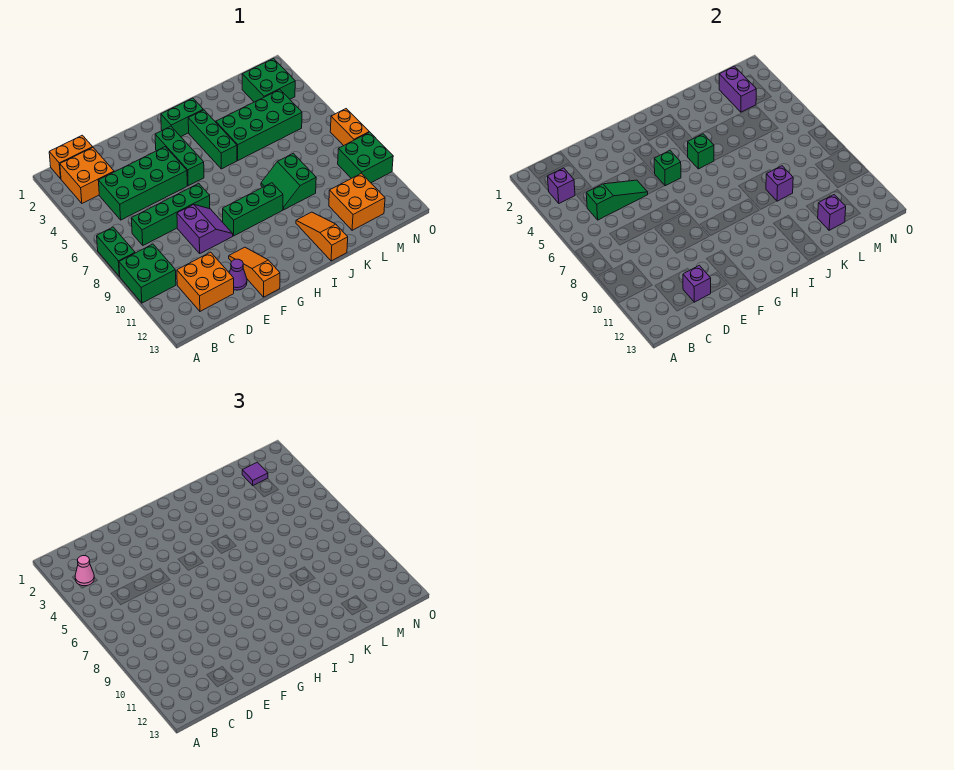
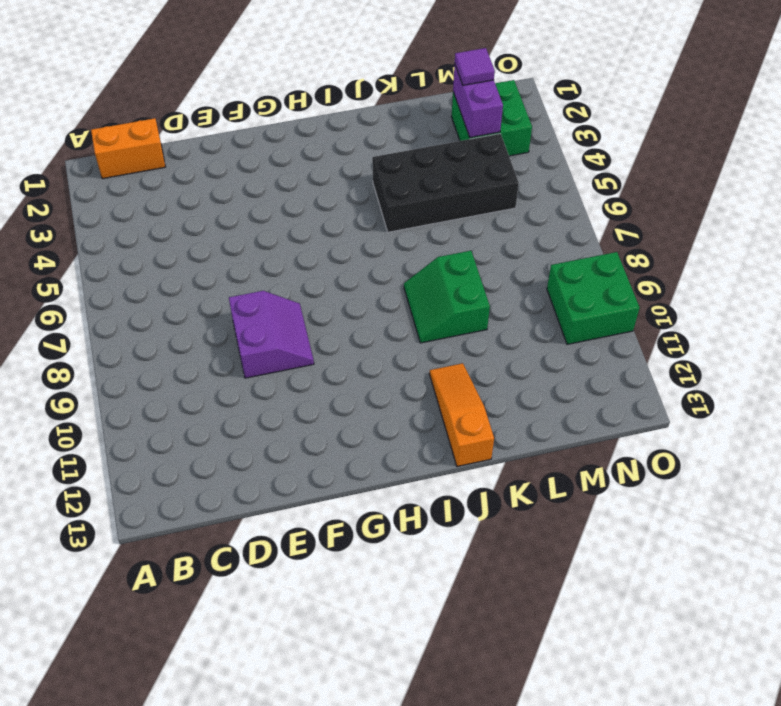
black brick J4:M5 level 1 -> green brick J4:M5 level 1
none -> green brick A7:A8 level 1
none -> green brick A9:B10 level 1
none -> orange brick B2:C3 level 1
none -> green brick C4:F5 level 1

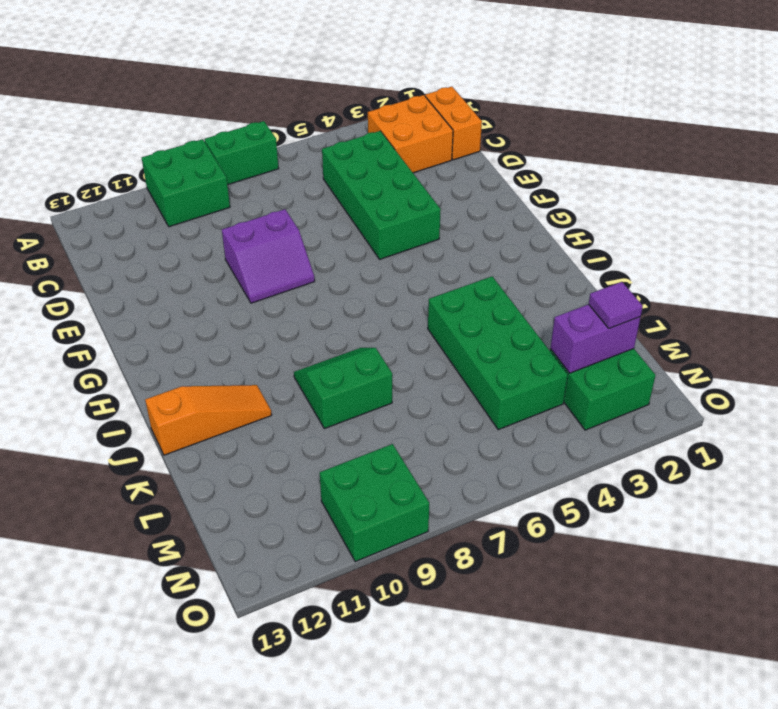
none -> green brick C7:F7 level 1
none -> orange brick C11:D12 level 1
none -> purple cone E12 level 1
none -> orange slope F11:F13 level 1 top 13

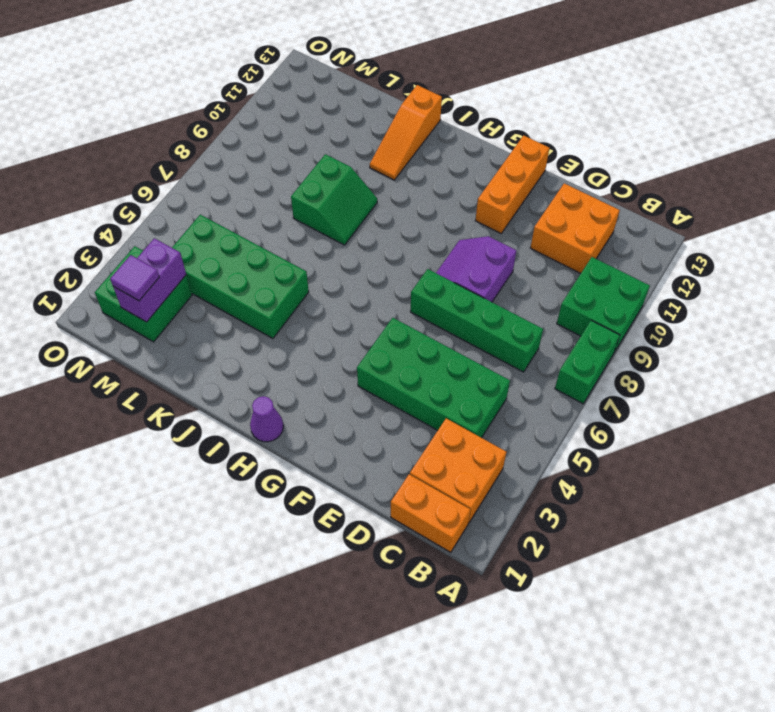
orange brick F11:F13 level 1 -> orange slope F11:F13 level 1 top 13
purple cone H1 level 1 -> purple cone E12 level 1
none -> green brick G3:G5 level 1
none -> green brick G9:I9 level 1
none -> green brick H2:I2 level 1
none -> green brick I3:I5 level 1

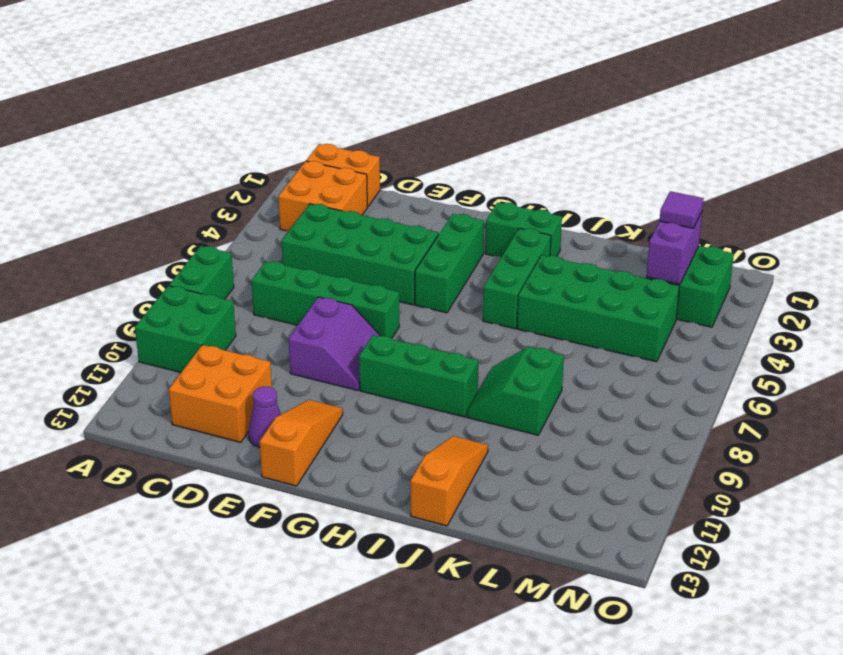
none -> orange brick L11:M12 level 1
none -> green brick N9:O10 level 1
none -> orange brick O7:O8 level 1
none -> purple brick B3 level 2

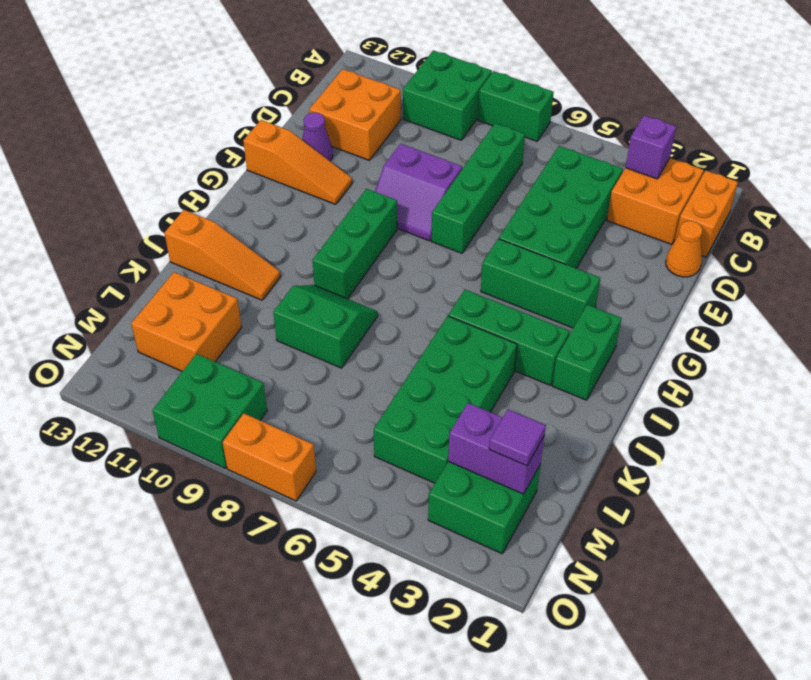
orange cone D1 level 1 -> none
none -> green slope C5:E5 level 2 top C
none -> purple brick D12 level 2
none -> green brick G5 level 2
none -> green brick I5 level 2

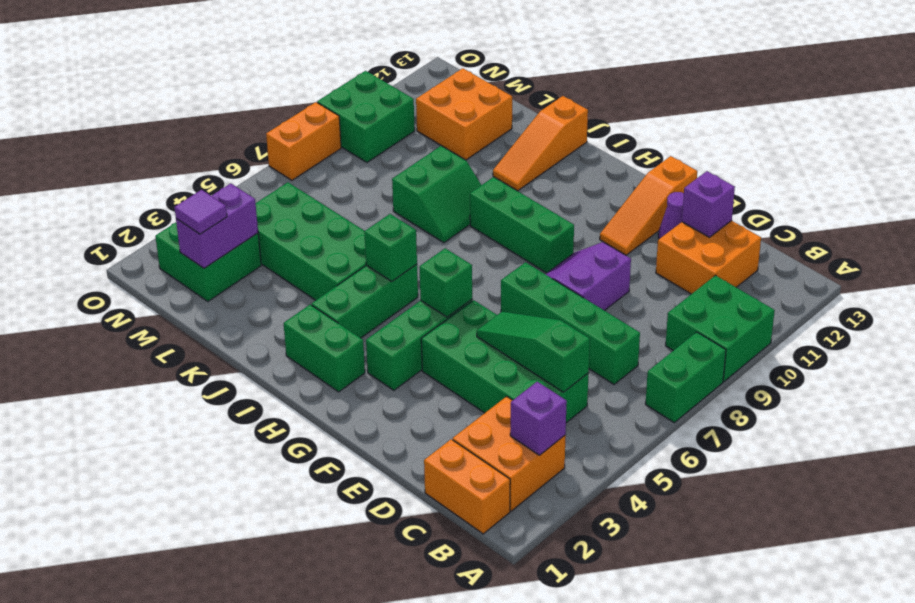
none -> purple brick K9 level 2
none -> purple brick L12 level 2
none -> pink cone B3 level 3

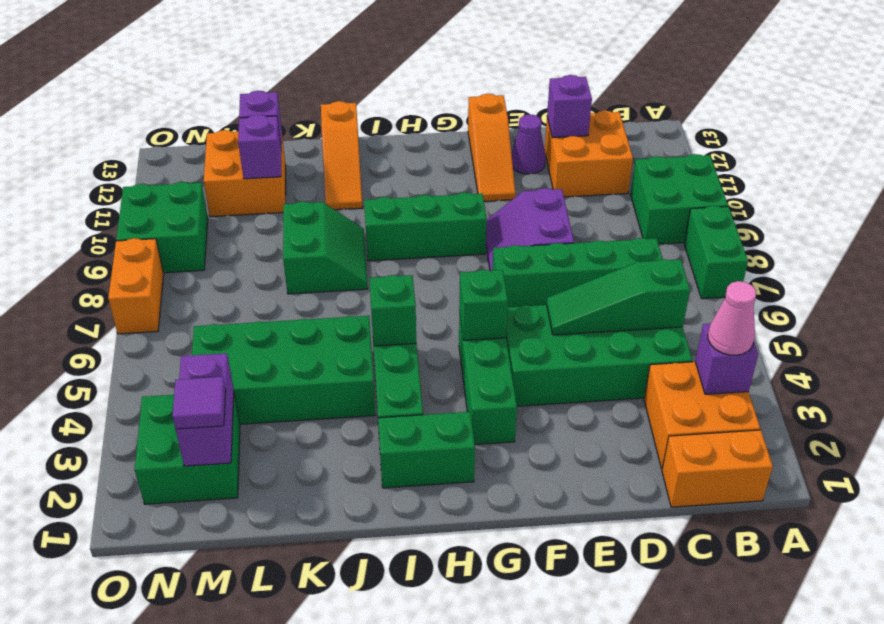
purple brick L11 level 2 -> purple brick K9 level 2

